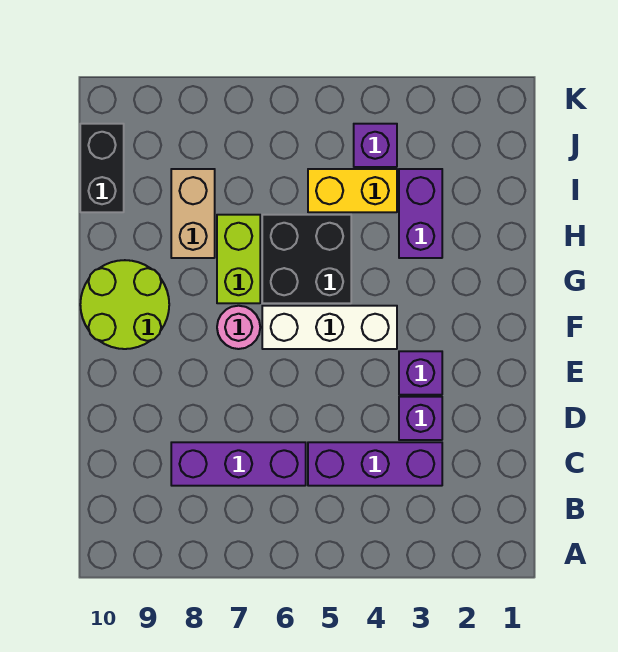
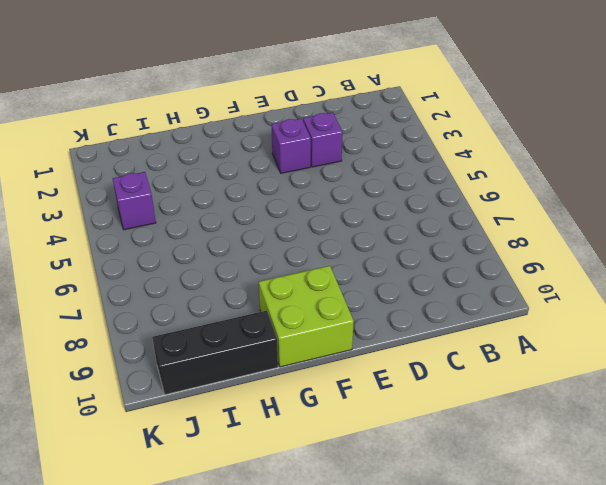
lime brick F9:G10 level 1 -> lime round brick F9:G10 level 1
black brick H10:J10 level 1 -> black brick I10:J10 level 1
none -> purple brick C3:C5 level 1
none -> purple brick C6:C8 level 1
none -> white brick F4:F6 level 1

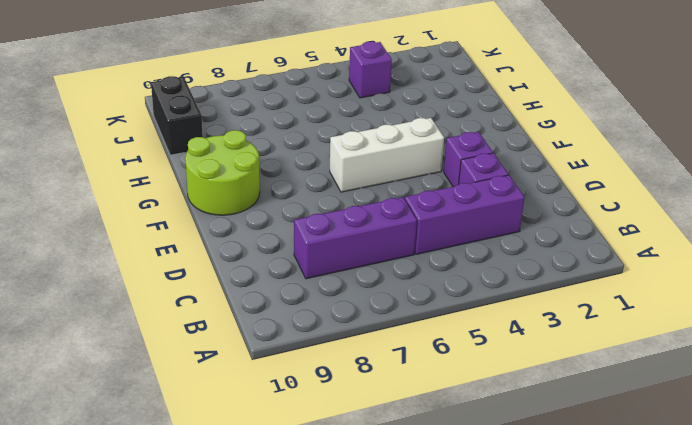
none -> pink round brick F7 level 1
none -> black brick G5:H6 level 1
none -> lime brick G7:H7 level 1

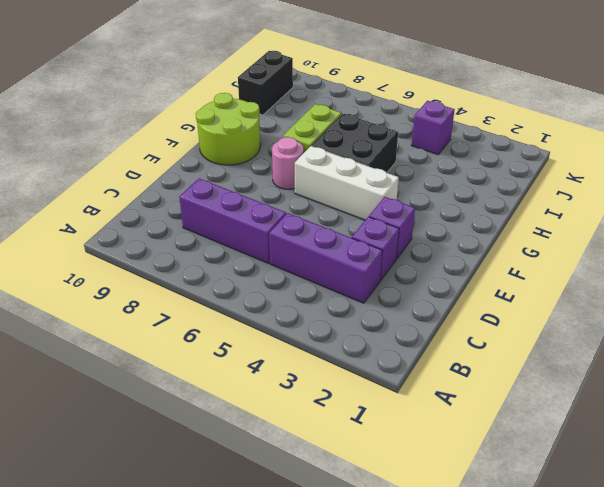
none -> purple brick H3:I3 level 1
none -> tan brick H8:I8 level 1
none -> yellow brick I4:I5 level 1

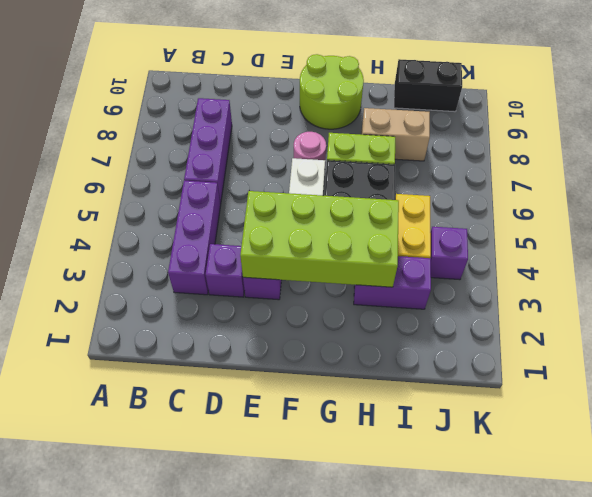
lime brick E3:H4 level 2 -> none

